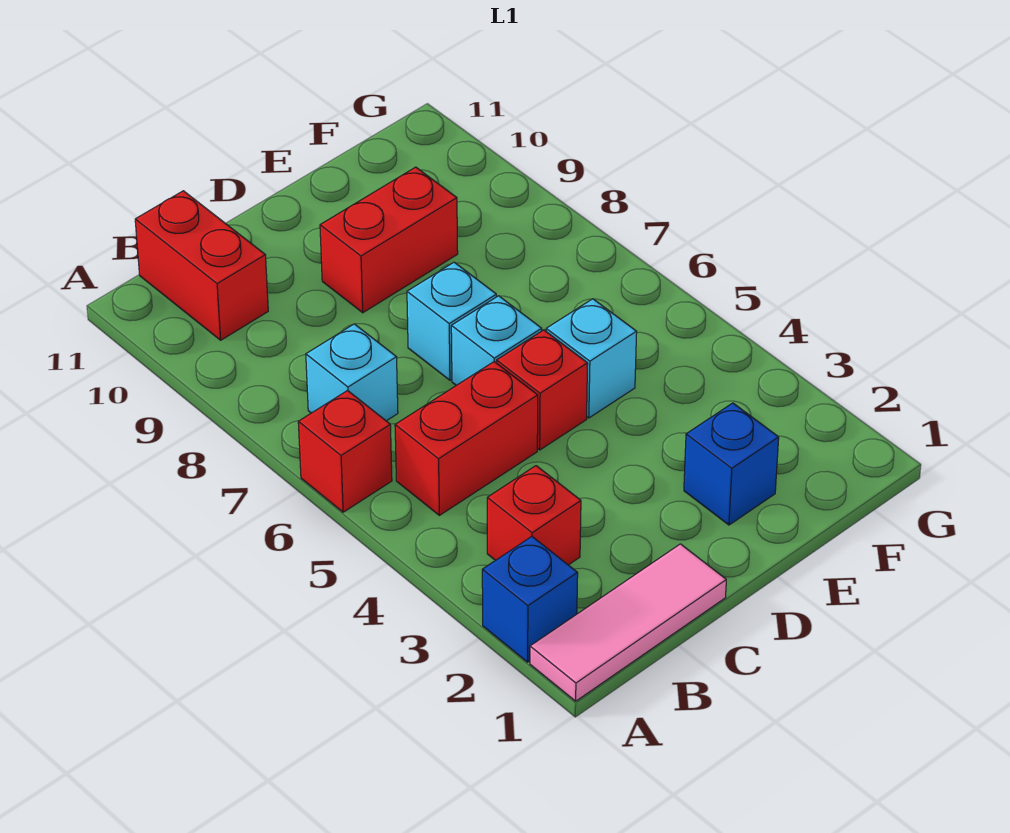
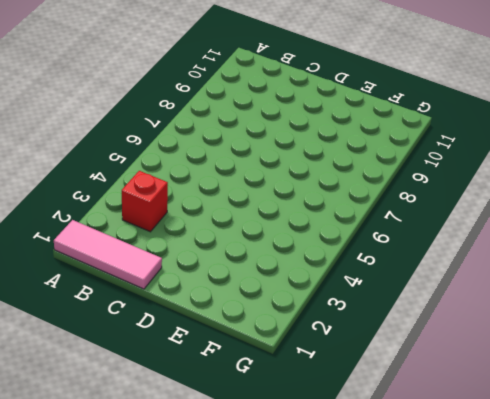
none -> blue brick A2 level 1
none -> red brick A6 level 1
none -> red brick B5:C5 level 1

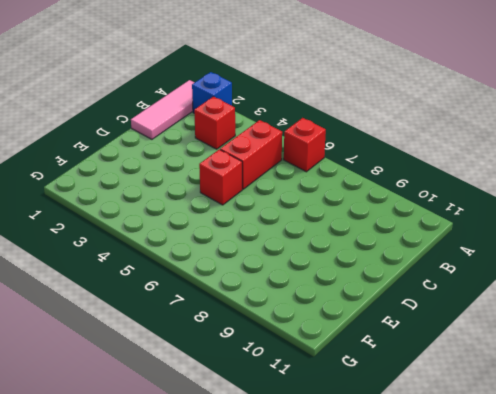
none -> cyan brick B7 level 1
none -> red brick B10:B11 level 1
none -> cyan brick D6 level 1

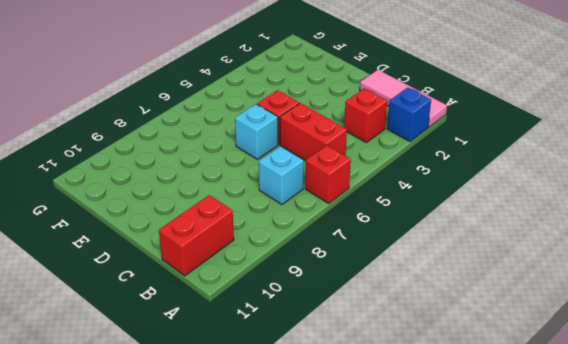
none -> cyan brick D7 level 1
none -> red brick D9:E9 level 1
none -> blue brick E2 level 1

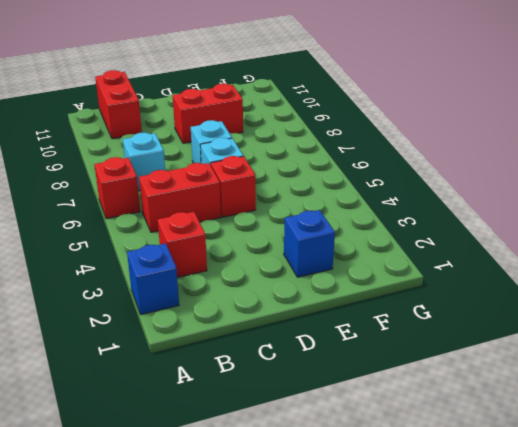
none -> pink tile A1:C1 level 1
none -> cyan brick E5 level 1

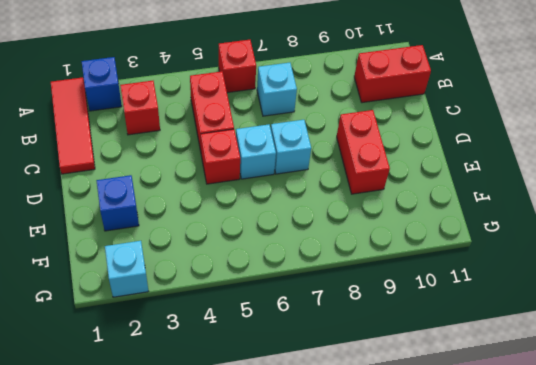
red tile A1:C1 level 1 -> pink tile A1:C1 level 1
cyan brick G2 level 1 -> cyan brick E5 level 1

